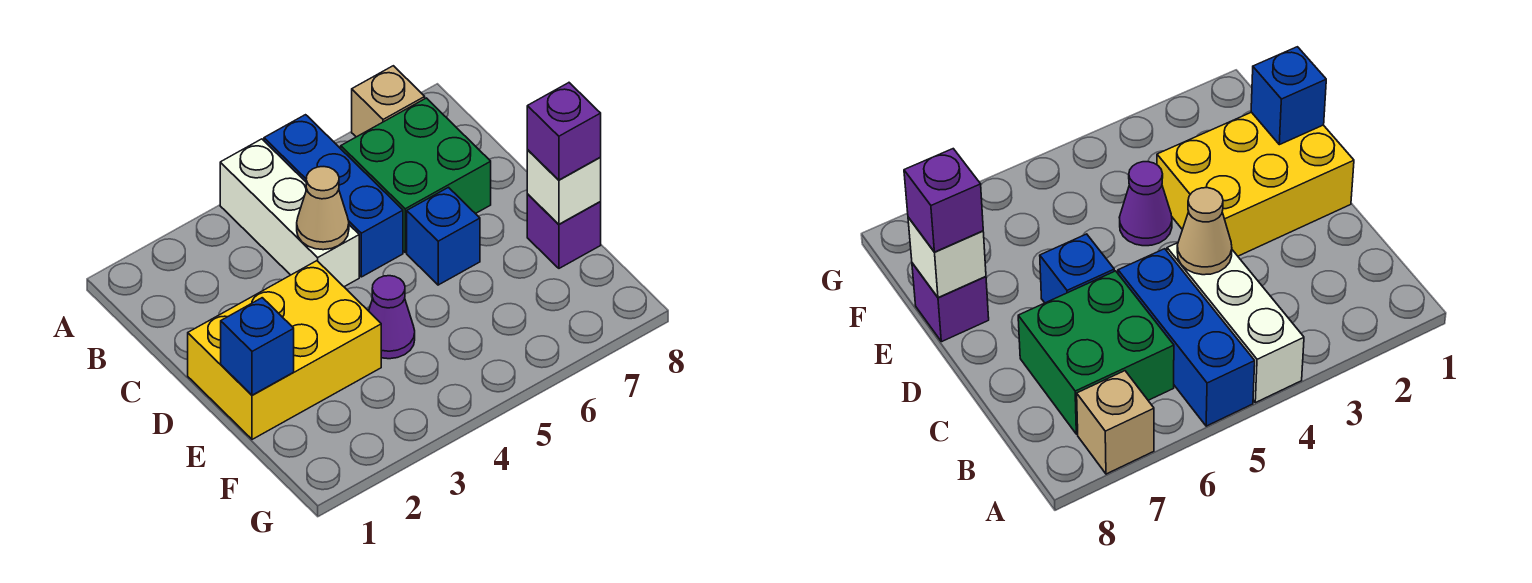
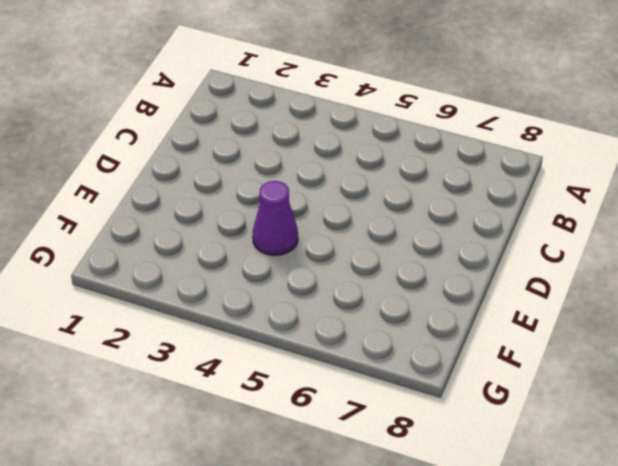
none -> white brick A4:C4 level 1
none -> blue brick A5:C5 level 1
none -> tan brick A7 level 1

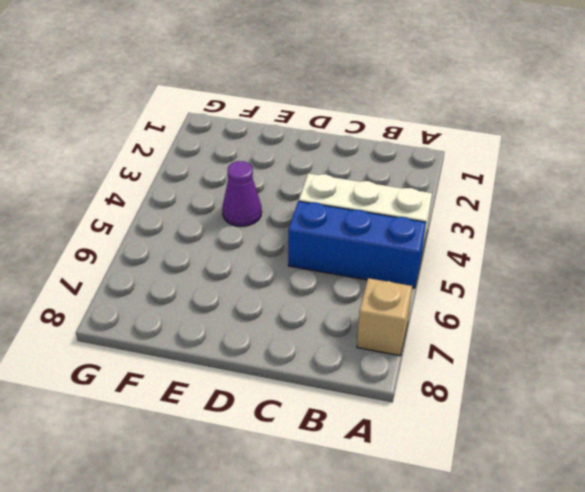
none -> green brick B6:C7 level 1
none -> yellow brick D1:E3 level 1
none -> blue brick D6 level 1

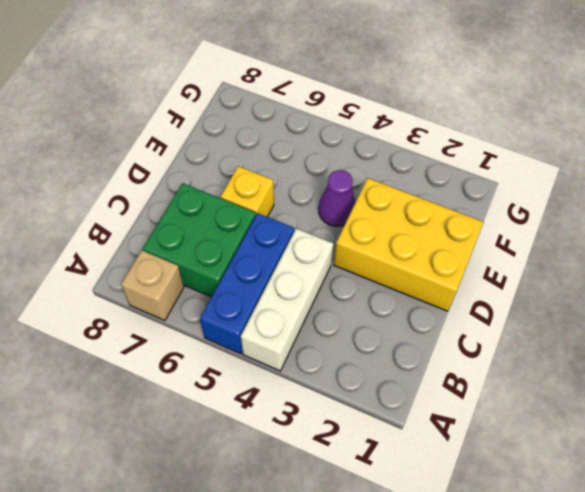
yellow brick D6 level 1 -> blue brick D6 level 1
none -> purple brick E8 level 1
none -> tan cone C4 level 2
none -> blue brick E1 level 2

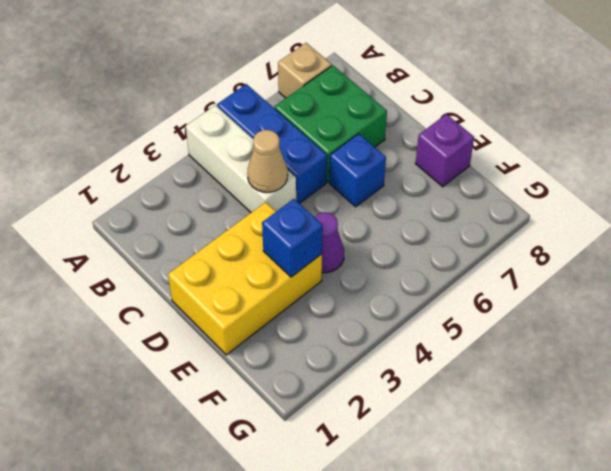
blue brick E3 level 2 -> blue brick E1 level 2
none -> white brick E8 level 2
none -> purple brick E8 level 3

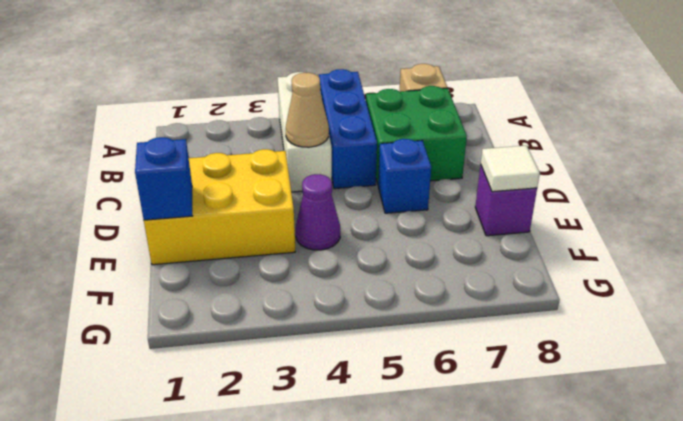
white tile E8 level 2 -> white brick E8 level 2
none -> purple brick E8 level 3

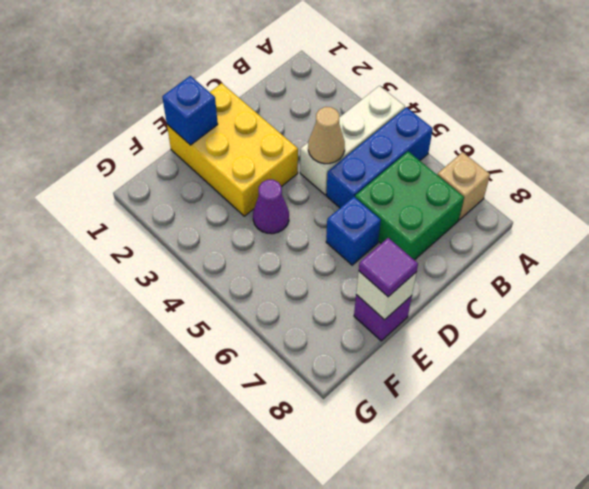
purple tile E8 level 3 -> purple brick E8 level 3

